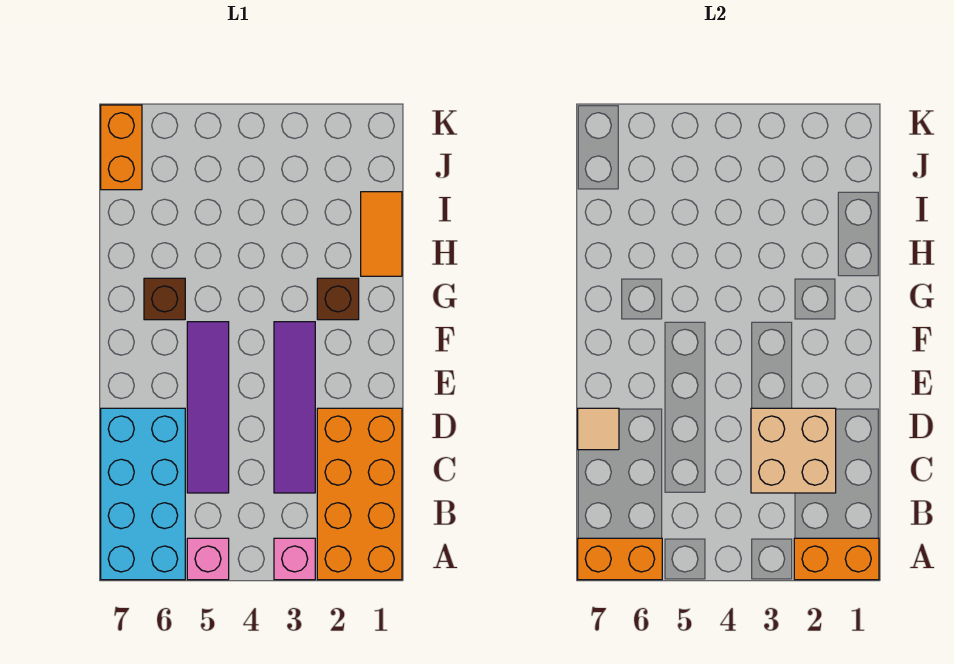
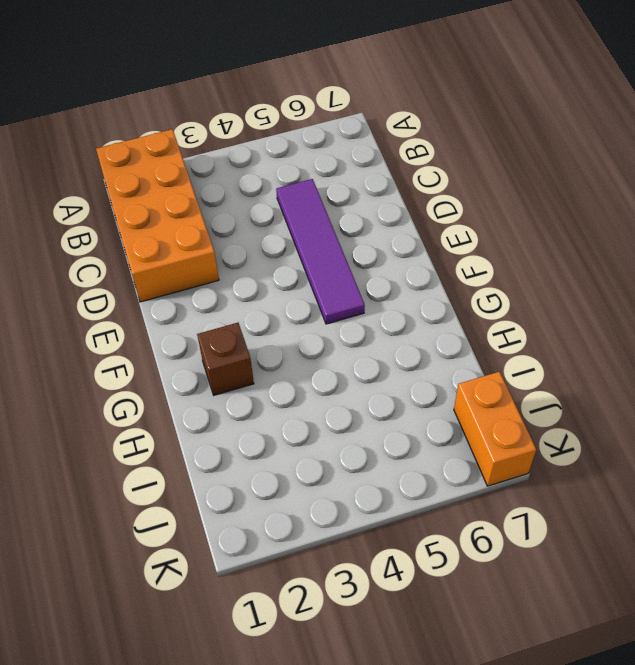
none -> pink brick A3 level 1
none -> pink brick A5 level 1
none -> cyan brick A6:D7 level 1

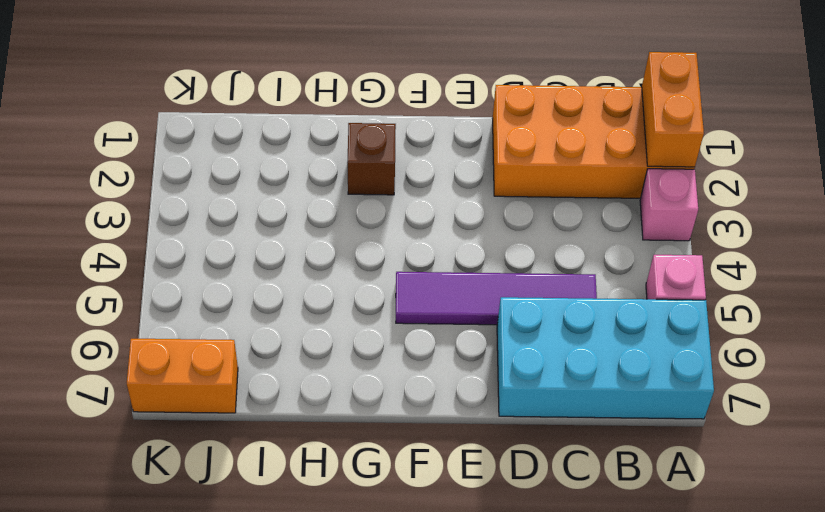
none -> purple tile C3:F3 level 1
none -> brown brick G6 level 1
none -> orange tile H1:I1 level 1

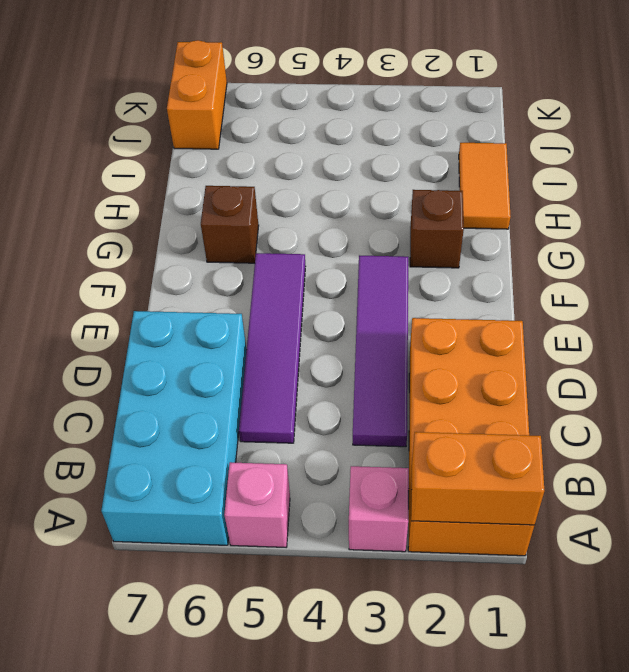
none -> orange brick A6:A7 level 2
none -> tan brick C2:D3 level 2
none -> tan tile D7 level 2

